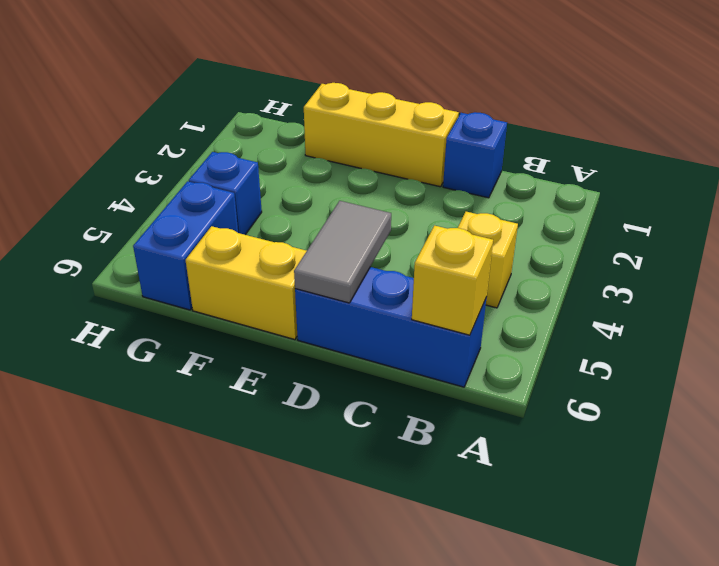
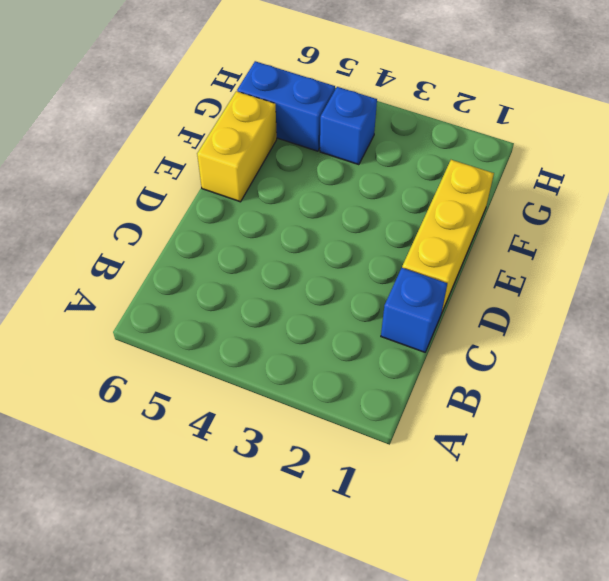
none -> yellow brick B4 level 1
none -> blue brick B6:D6 level 1

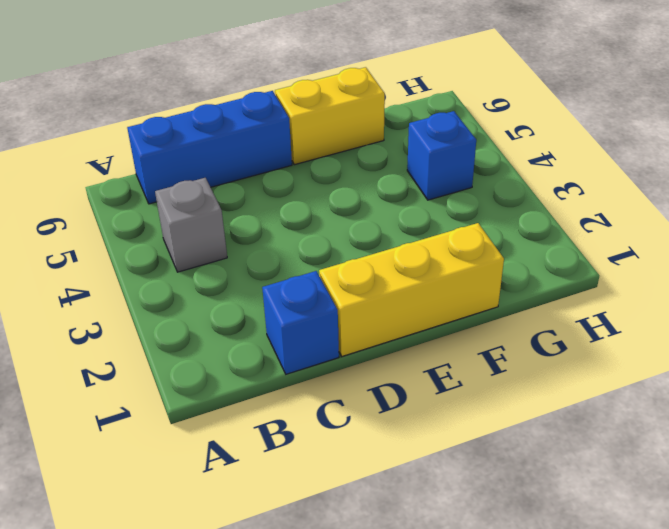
grey brick B4 level 1 -> yellow brick B4 level 1
none -> blue brick G5:G6 level 1
none -> yellow brick B6 level 2

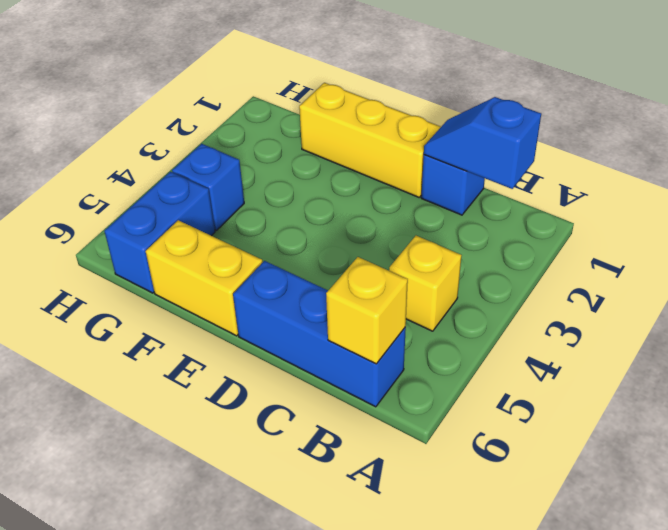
blue slope B1:C1 level 2 top B -> none
none -> grey tile D5:D6 level 2

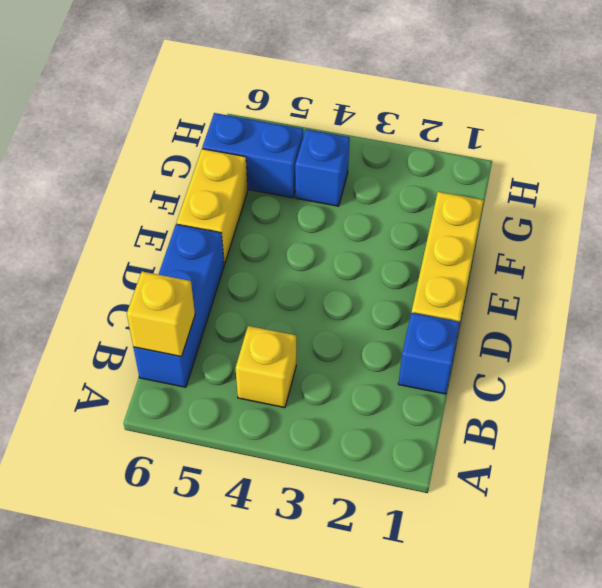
none -> grey tile D5:D6 level 2

